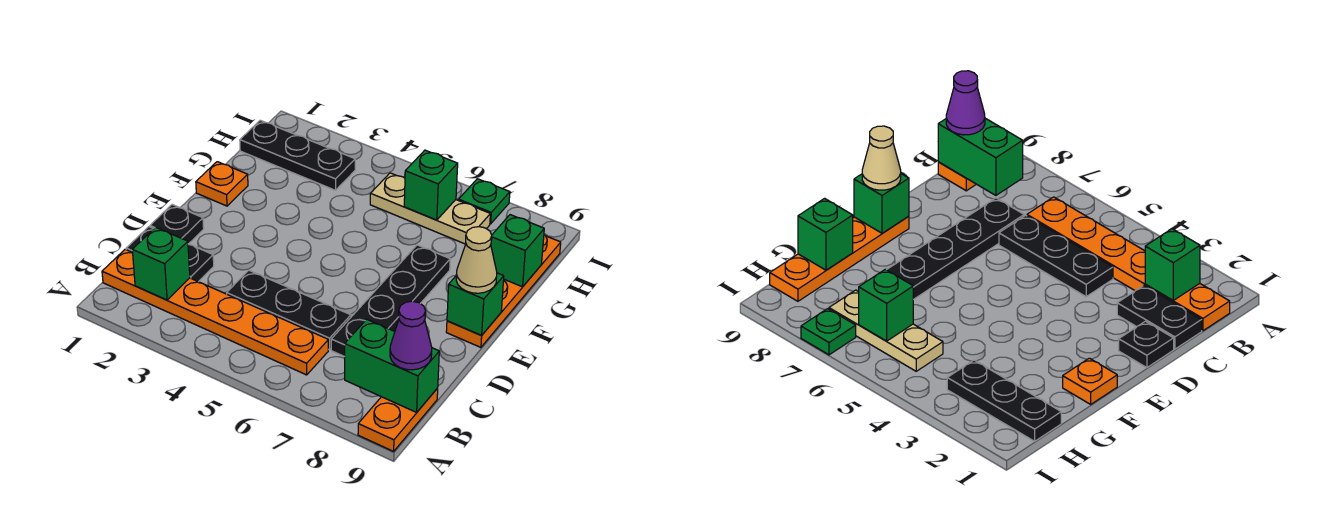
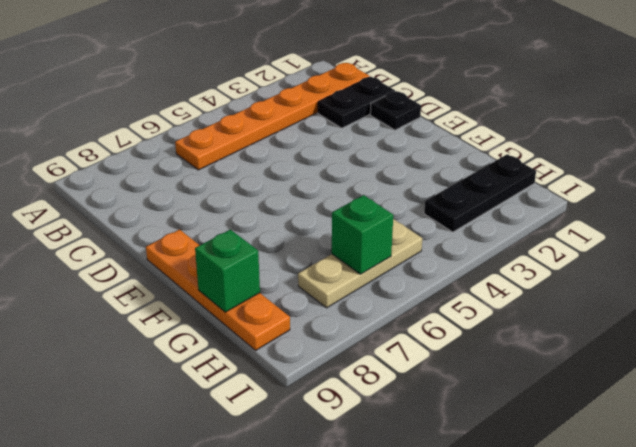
none -> orange plate A9:B9 level 1
none -> black plate C4:C6 level 1
none -> black plate C7:F7 level 1

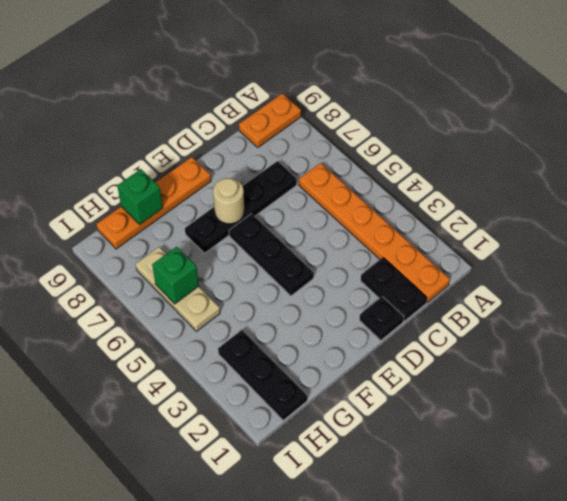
black plate E4:E6 level 1 -> black plate C4:C6 level 1
tan round brick E7 level 2 -> none
none -> orange plate F1 level 1
none -> green plate I7 level 1
none -> green brick B2 level 2

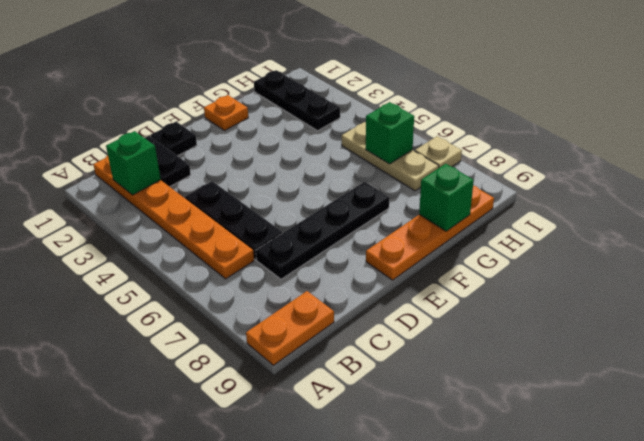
tan plate I7 level 1 -> green plate I7 level 1
none -> green brick B8:B9 level 2
none -> green brick E9 level 2
none -> purple cone B9 level 3

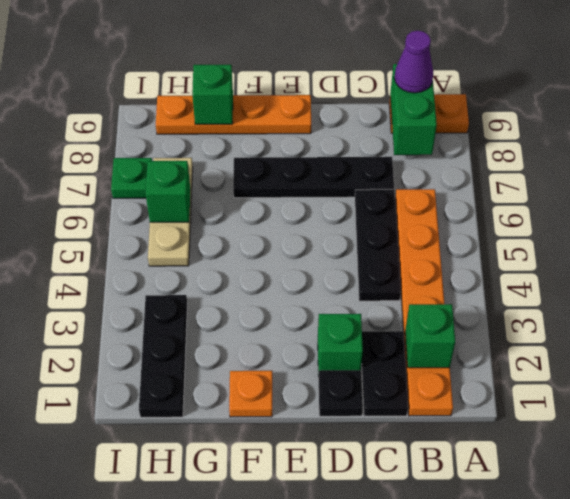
green brick D2 level 1 -> green brick E9 level 2
none -> tan cone E9 level 3

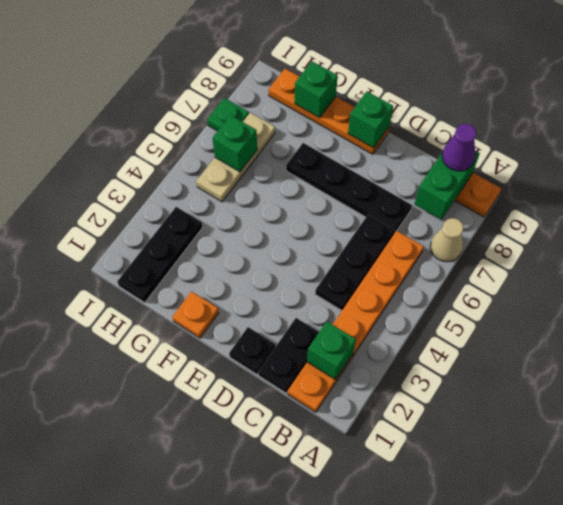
tan cone A7 level 1 -> tan cone E9 level 3

